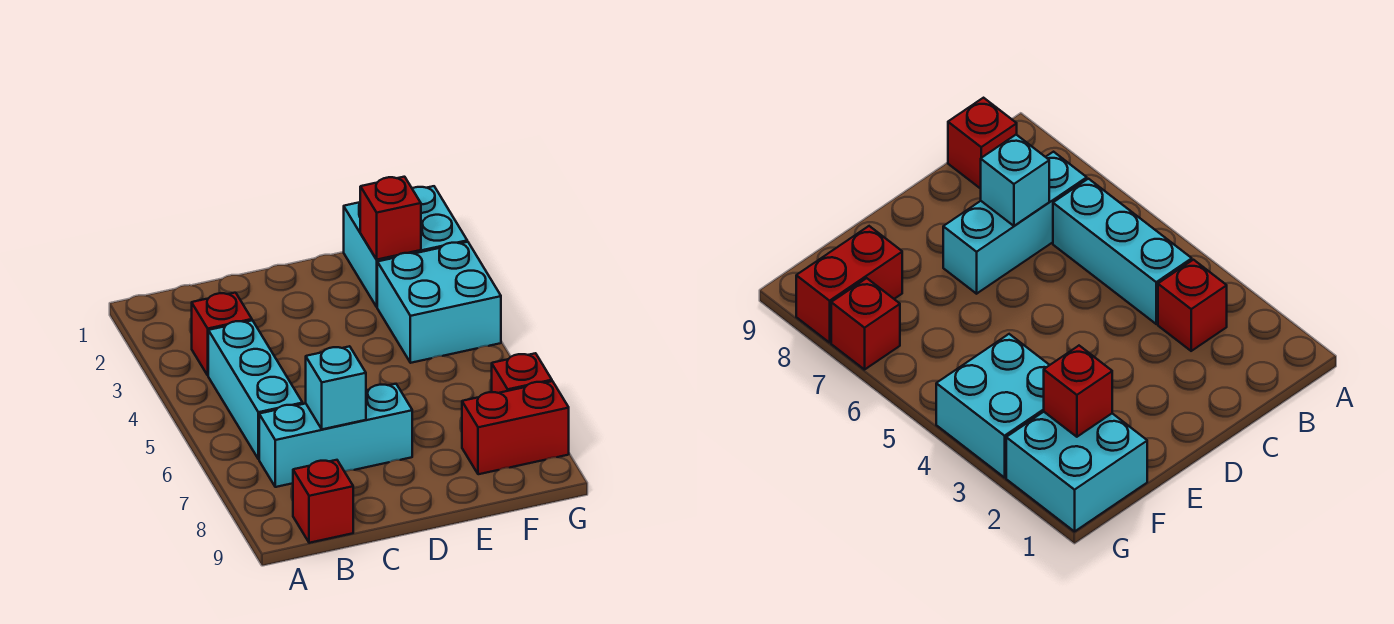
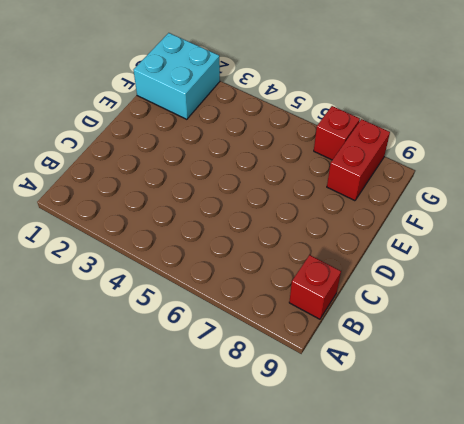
none -> red brick B3 level 1
none -> cyan brick B4:B6 level 1

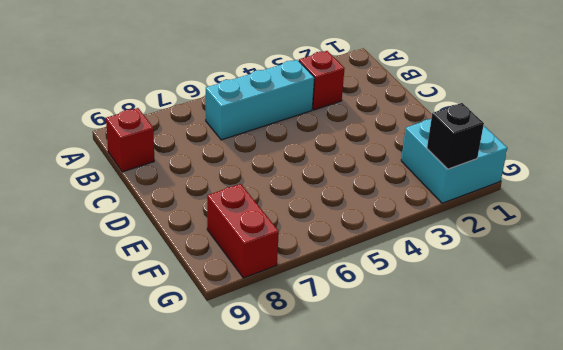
black brick G2 level 2 -> none
none -> cyan brick B7:D7 level 1
none -> cyan brick F3:G4 level 1

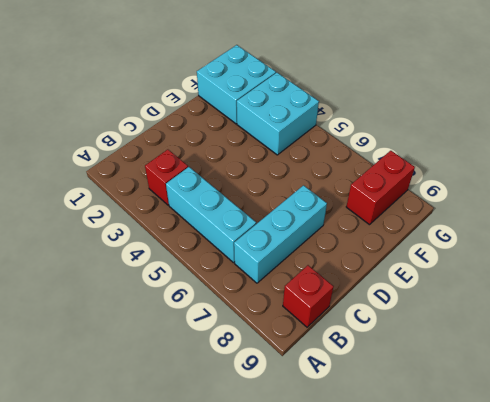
none -> red brick G7 level 1
none -> cyan brick C7 level 2

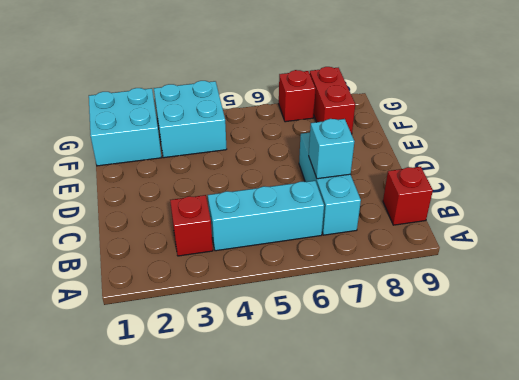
none -> red brick F2 level 2

